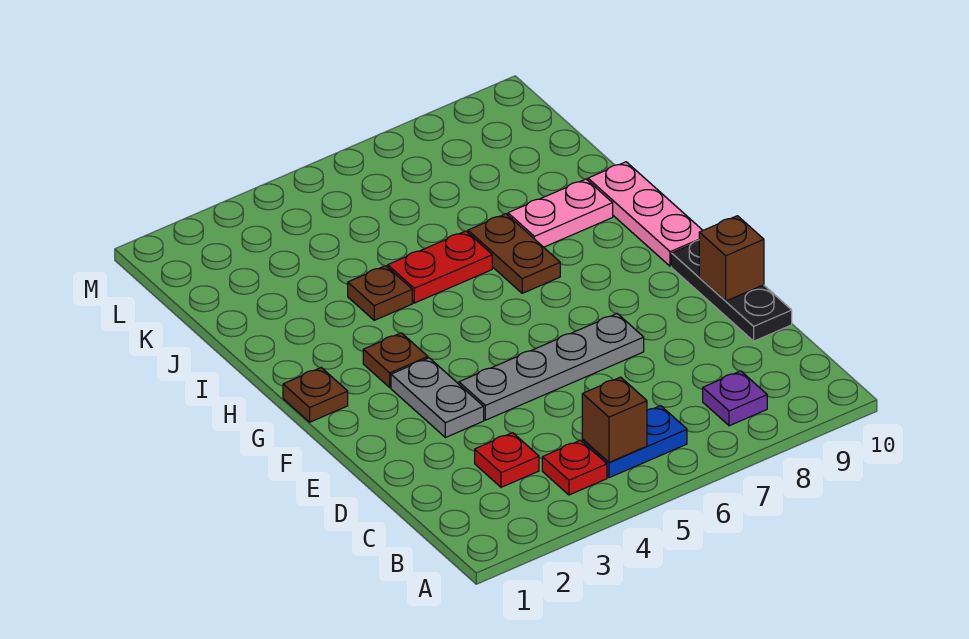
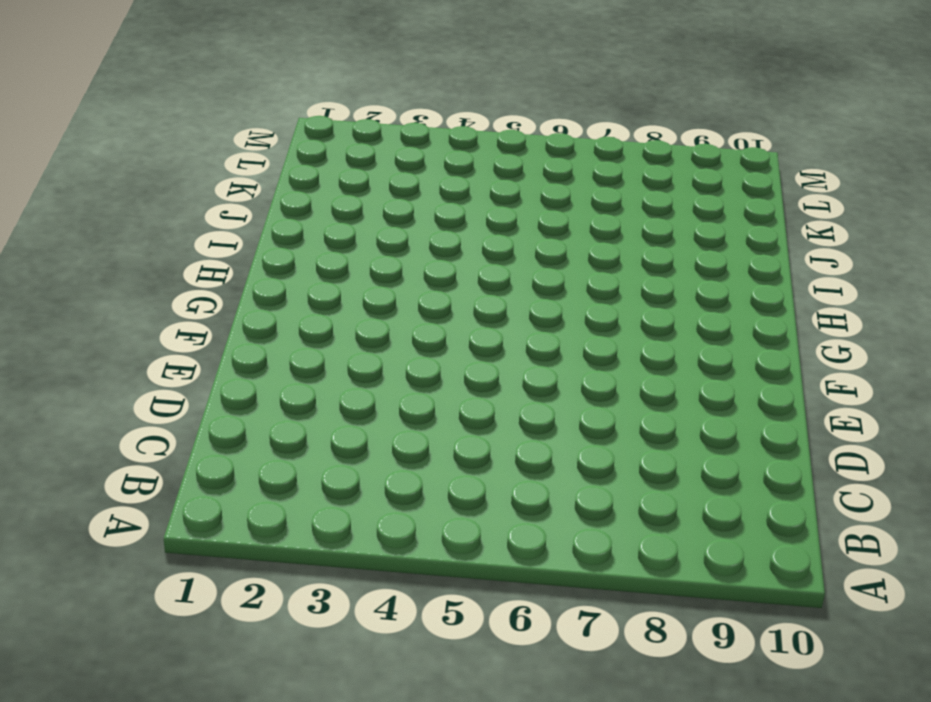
none -> red plate B4 level 1
none -> blue plate B5:B6 level 1
none -> purple plate B8 level 1

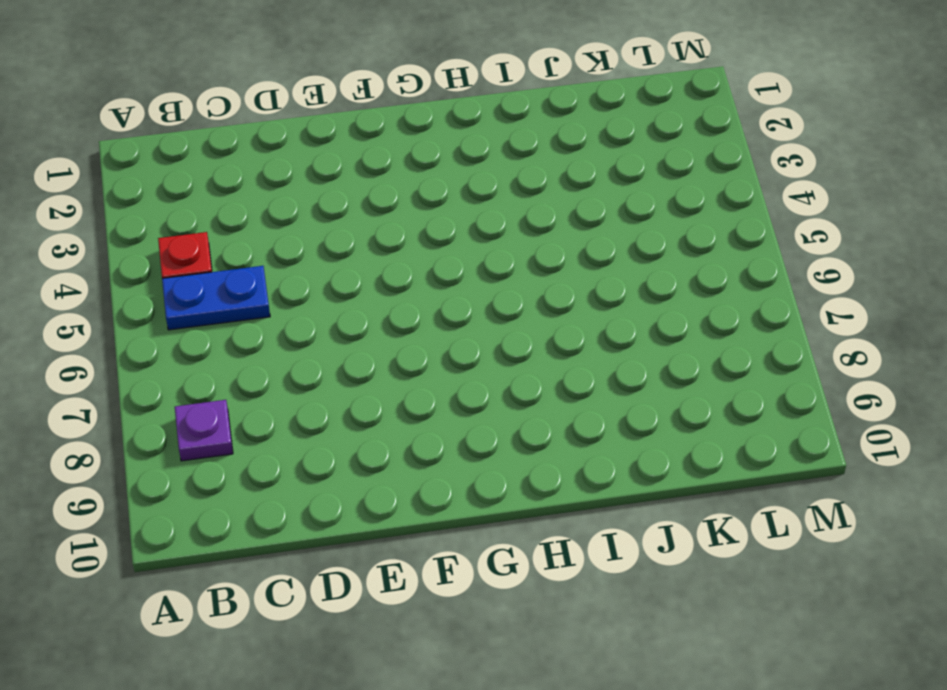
blue plate B5:C5 level 1 -> blue plate B5:B6 level 1
none -> red plate C3 level 1
none -> black plate D10:F10 level 1
none -> grey plate E3:F3 level 1

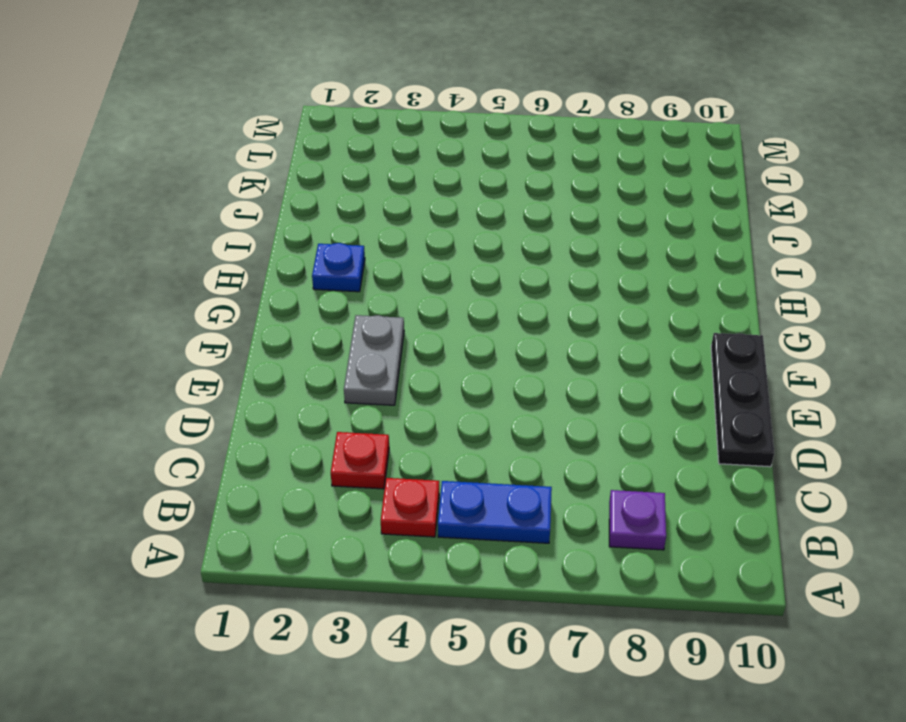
blue plate H2 level 1 -> none
none -> grey plate E4:E7 level 1
none -> brown plate G1 level 1
none -> brown plate G3 level 1

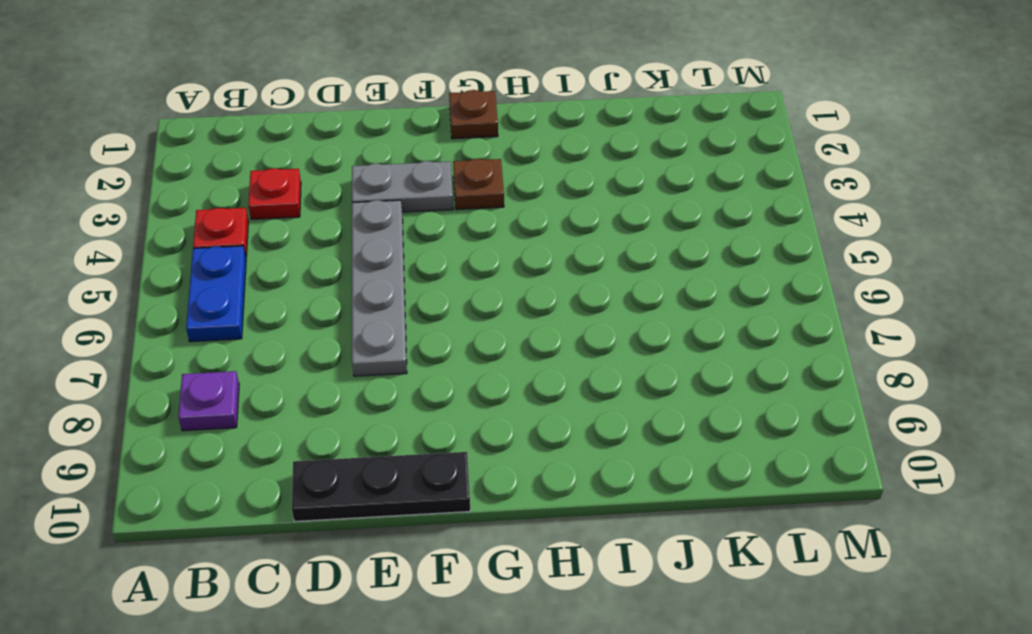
none -> pink plate G10:I10 level 1
none -> brown plate H7:I7 level 1
none -> brown plate I4 level 1

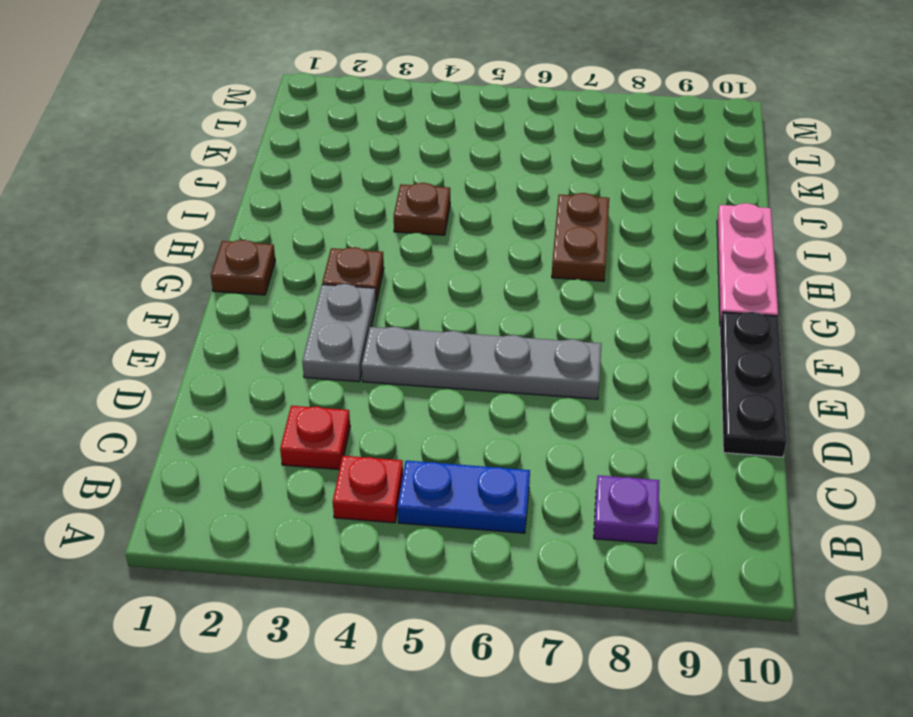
none -> red plate I5:I6 level 1
none -> pink plate I8:I9 level 1
none -> brown brick B5 level 2

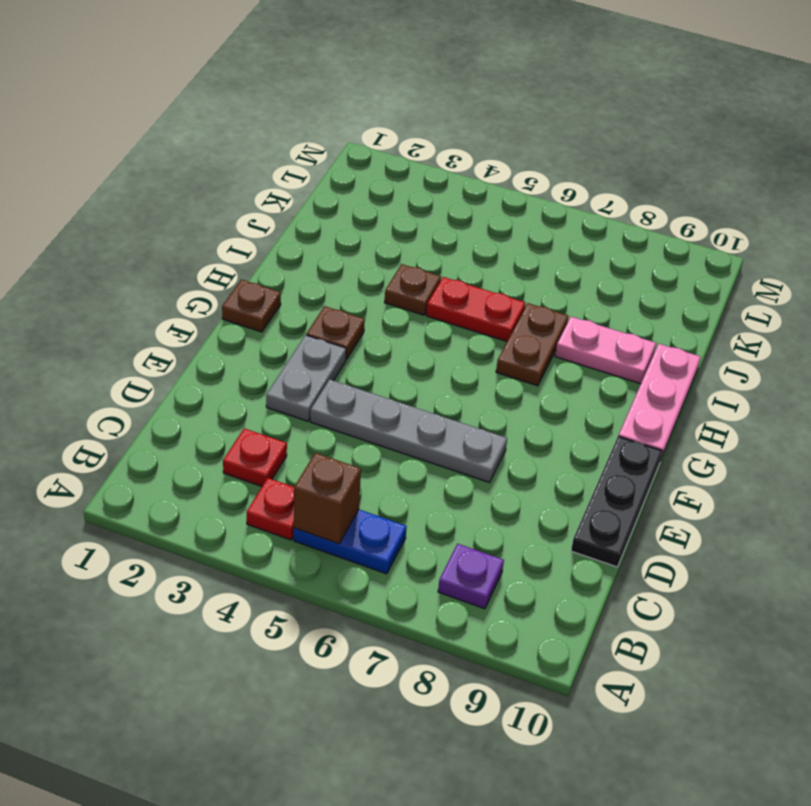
none -> brown brick E10 level 2

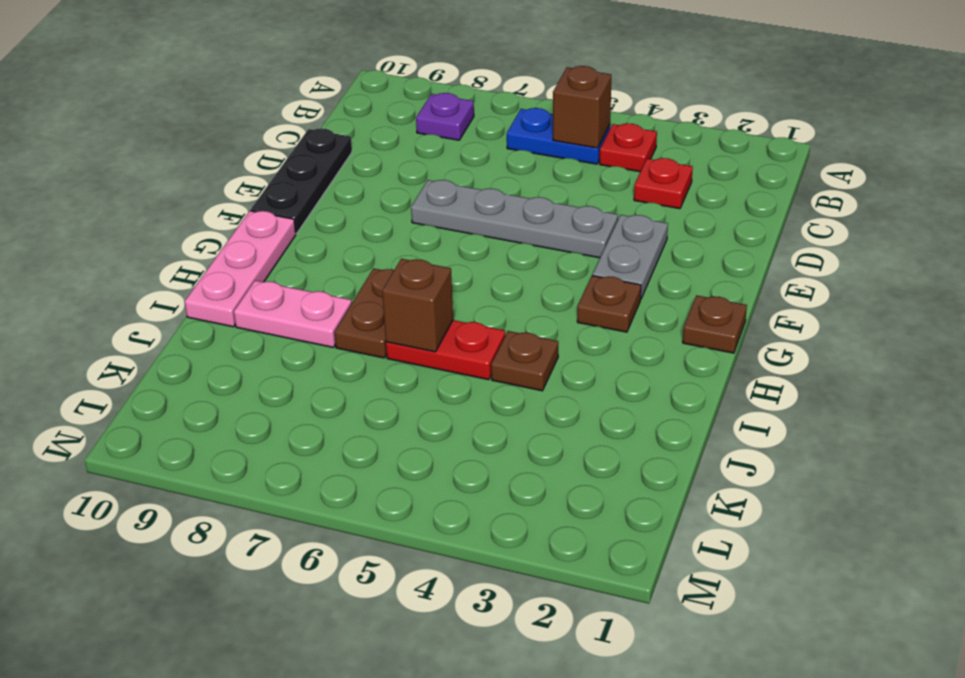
brown brick I6 level 2 -> brown brick E10 level 2

